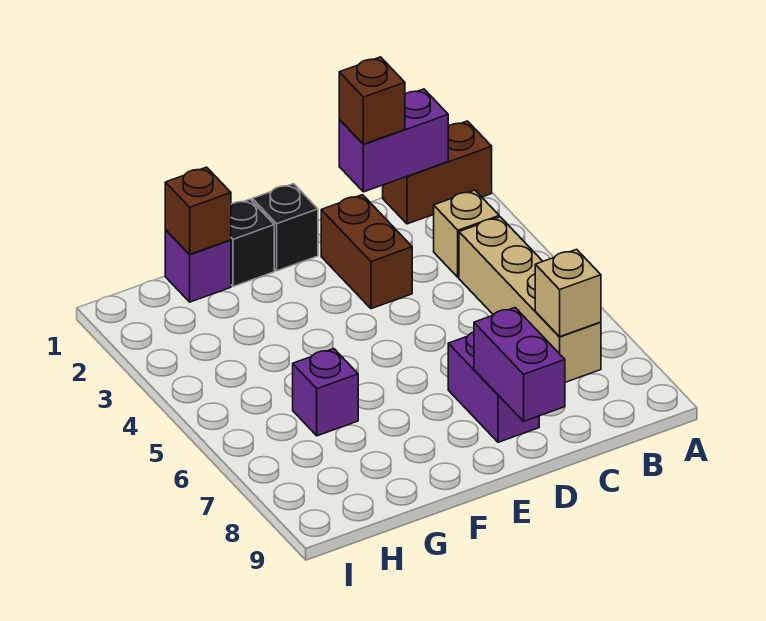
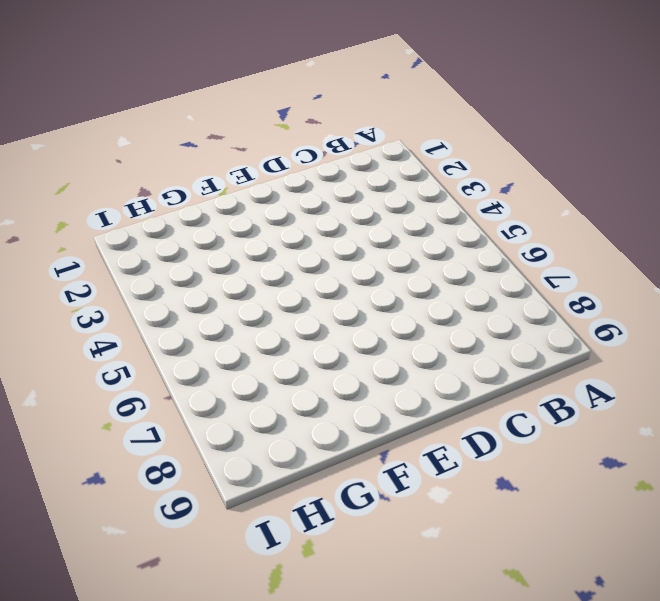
none -> brown brick A1:B1 level 1
none -> tan brick B3 level 1
none -> tan brick B4:B7 level 1

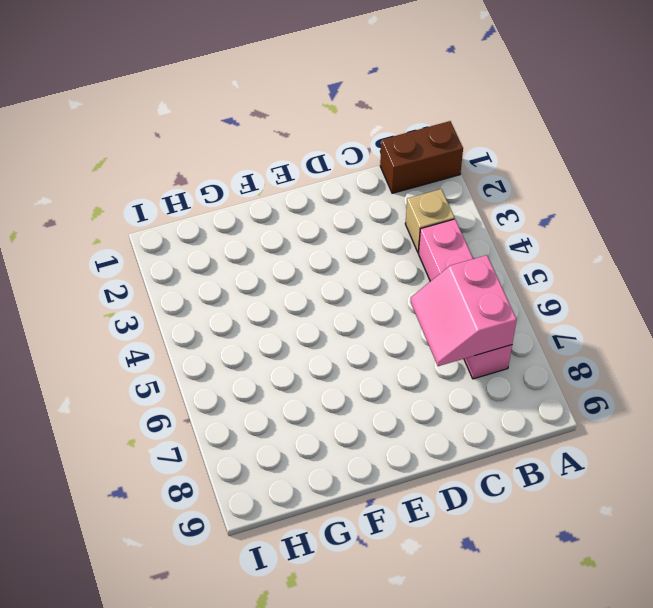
pink brick B4:B7 level 1 -> tan brick B4:B7 level 1
pink slope B6:C7 level 2 top B -> tan brick B7 level 2
none -> brown brick D2:D3 level 1
none -> purple brick D7:D8 level 1
none -> black brick E1 level 1

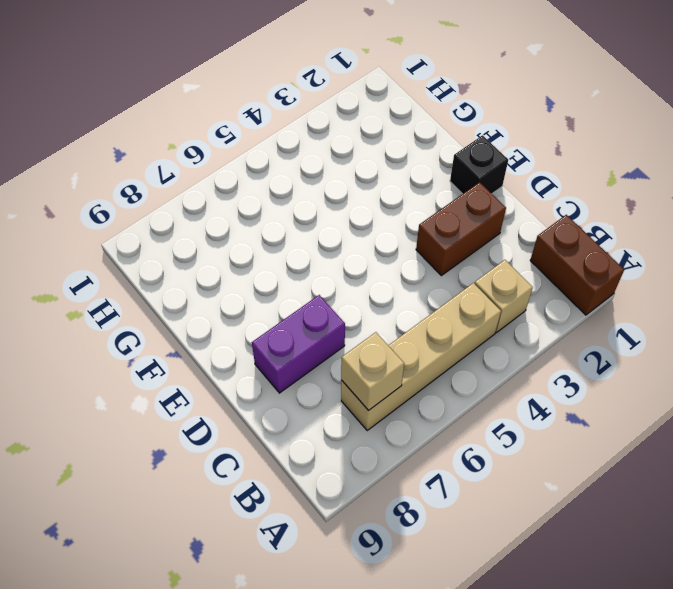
none -> black brick F1 level 1
none -> purple brick G1 level 1
none -> purple brick G6 level 1

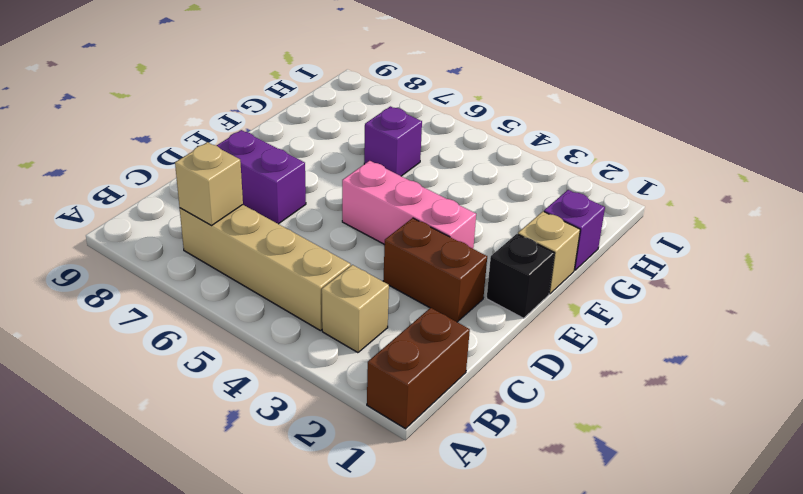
pink brick E3:E5 level 1 -> none
tan brick F1 level 1 -> black brick F1 level 1
none -> purple brick B1:C1 level 2
none -> purple brick D8:D9 level 2
none -> brown brick G1 level 2

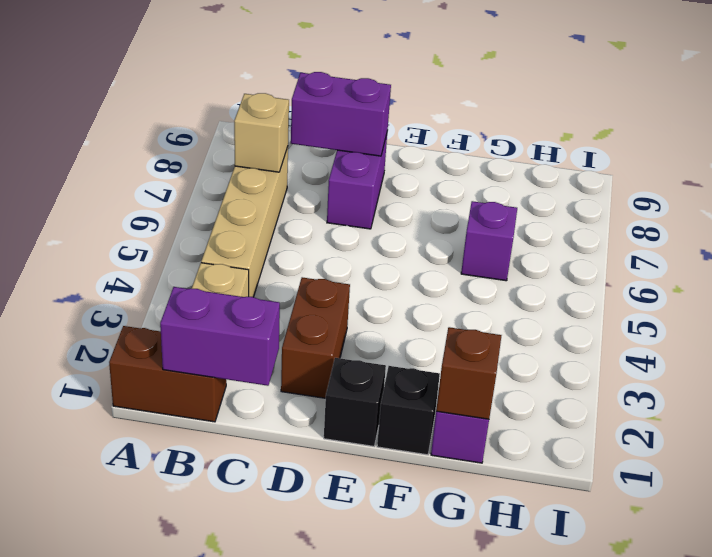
purple brick C8:D8 level 2 -> purple brick D8:D9 level 2
none -> brown brick C1 level 3

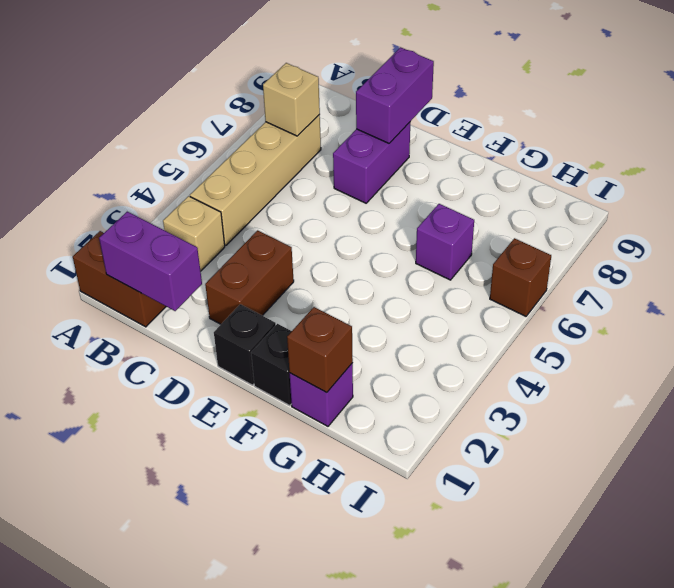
brown brick I6 level 1 -> brown brick C1 level 3

